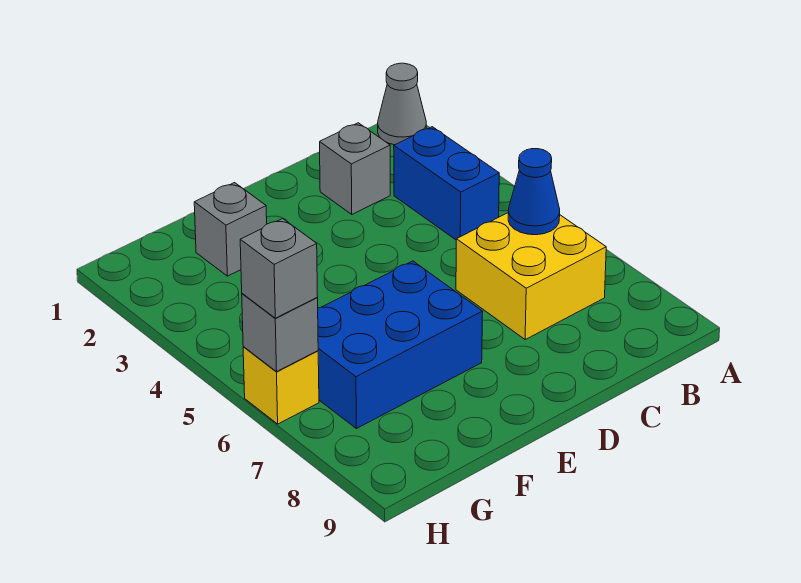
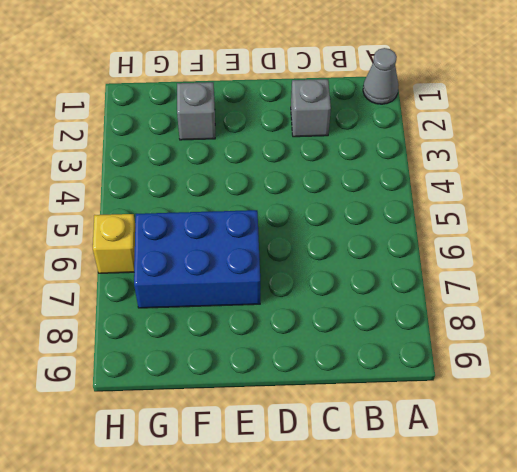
none -> blue brick B3:B4 level 1
none -> yellow brick B6:C7 level 1

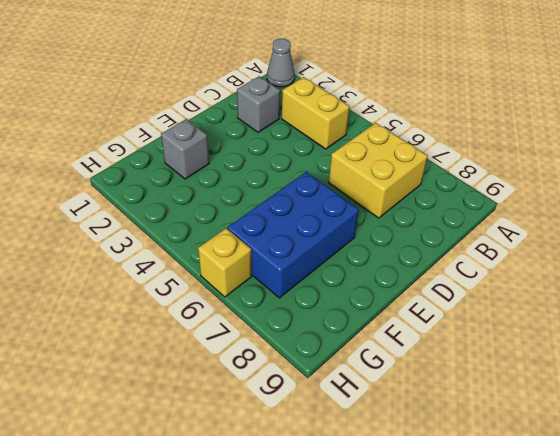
yellow brick B3:B4 level 1 -> blue brick B3:B4 level 1
none -> blue cone B6 level 2
none -> grey brick H6 level 2

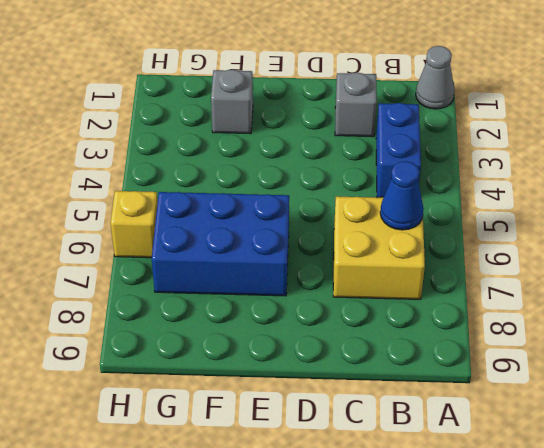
none -> grey brick H6 level 2
none -> grey brick H6 level 3

